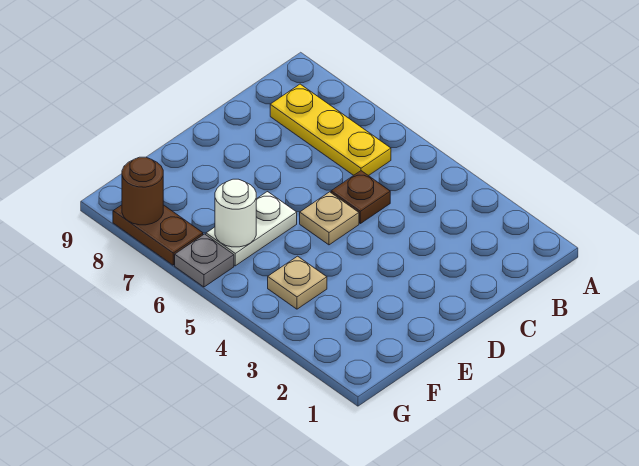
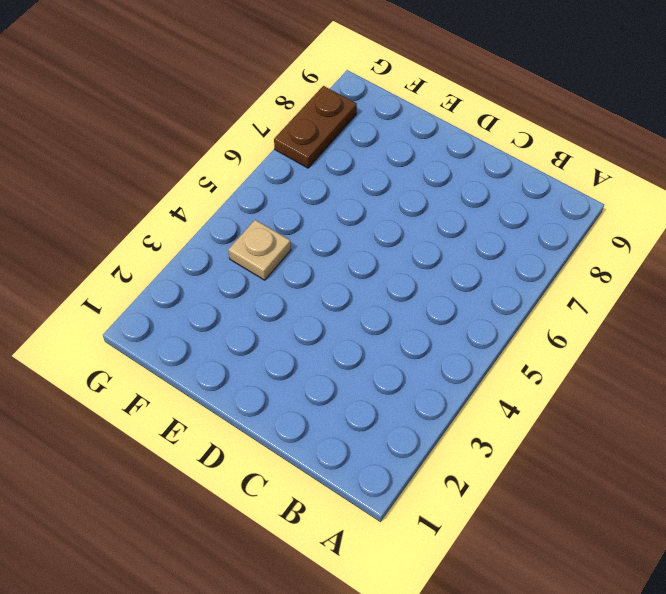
none -> yellow plate B6:B8 level 1
none -> brown plate C5 level 1

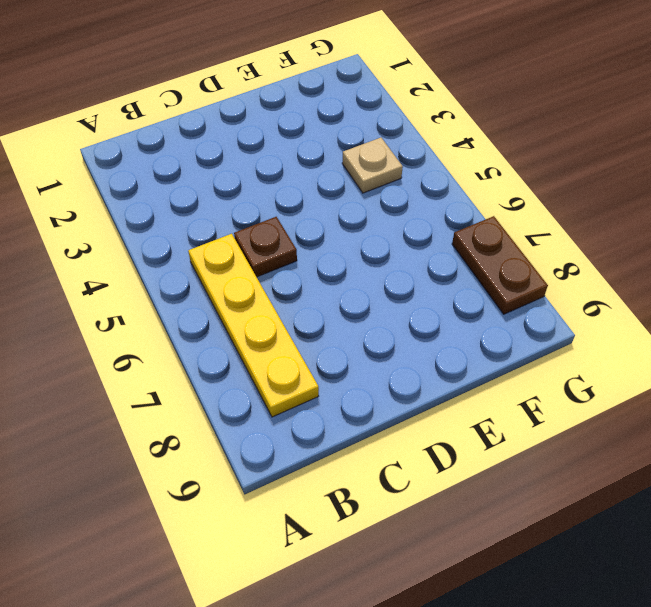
yellow plate B5:B8 level 1 -> yellow plate B6:B8 level 1
none -> tan plate D5 level 1
none -> white plate E6:F6 level 1

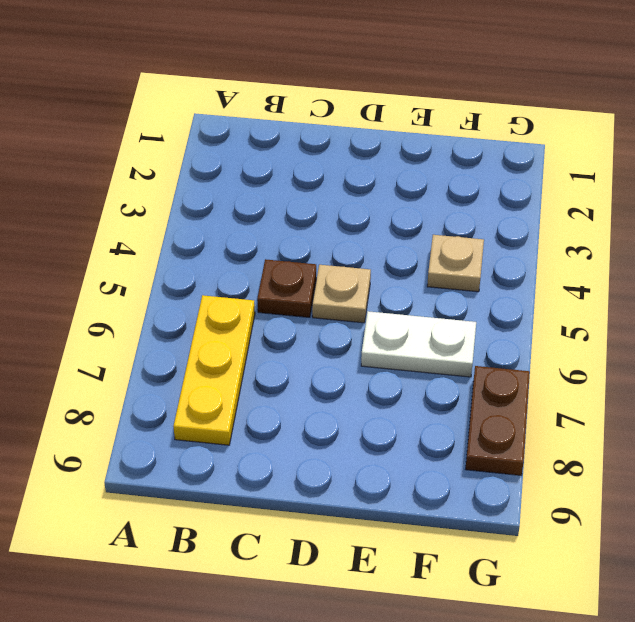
none -> grey plate G6 level 1
none -> white round brick F6 level 2

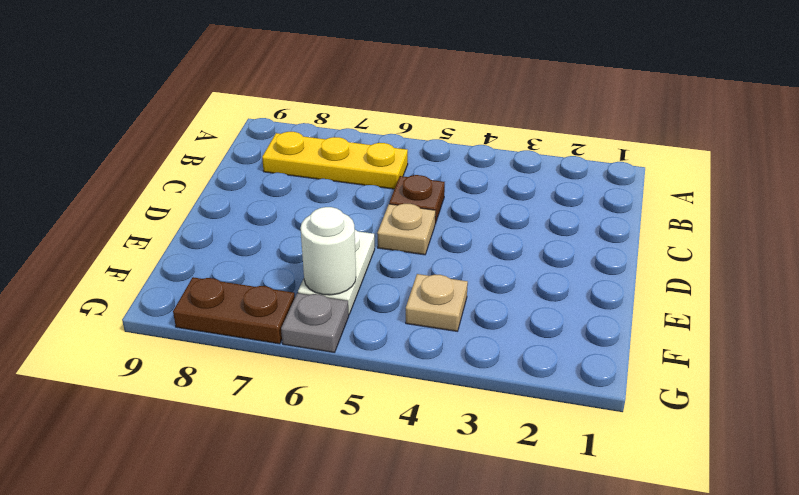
none -> brown round brick G8 level 2

